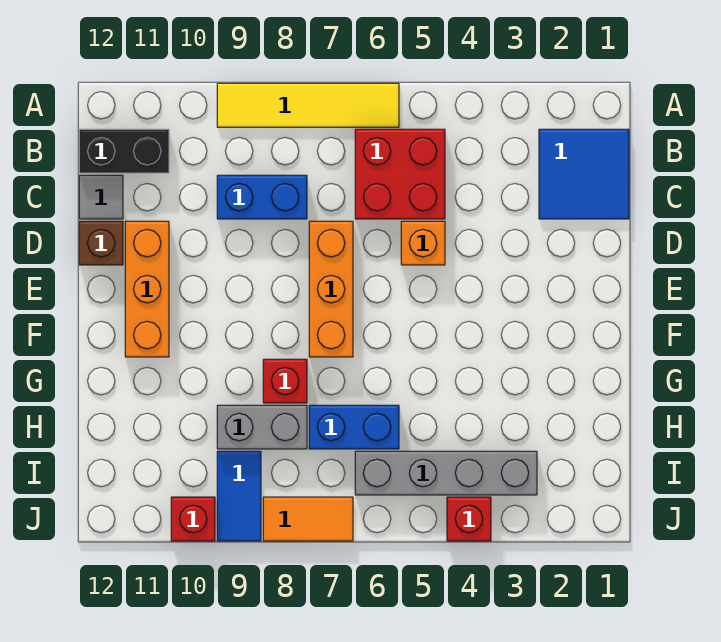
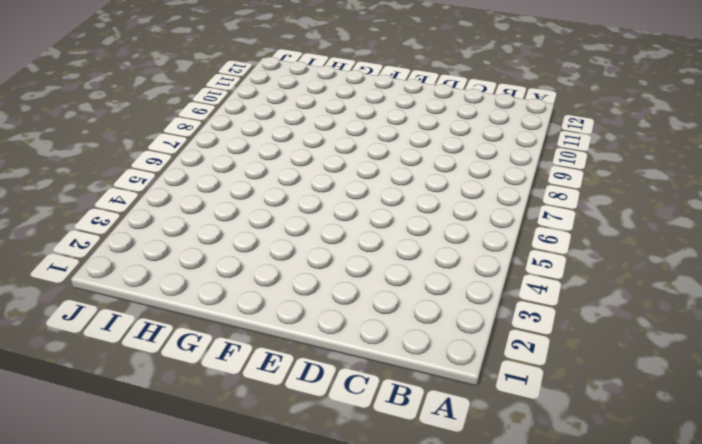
none -> yellow tile A6:A9 level 1
none -> blue tile B1:C2 level 1
none -> red brick B5:C6 level 1

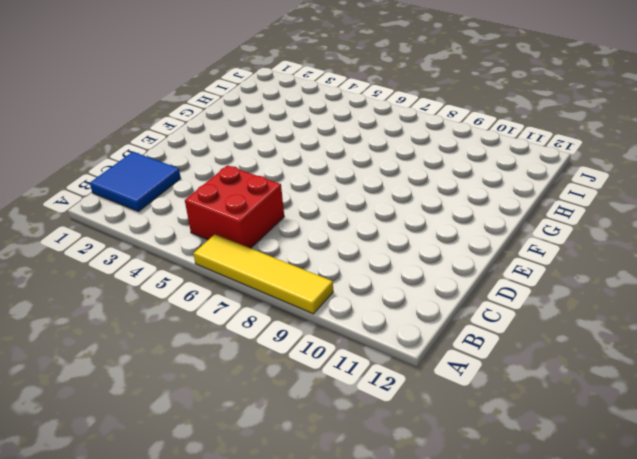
none -> black brick B11:B12 level 1
none -> blue brick C8:C9 level 1
none -> grey tile C12 level 1

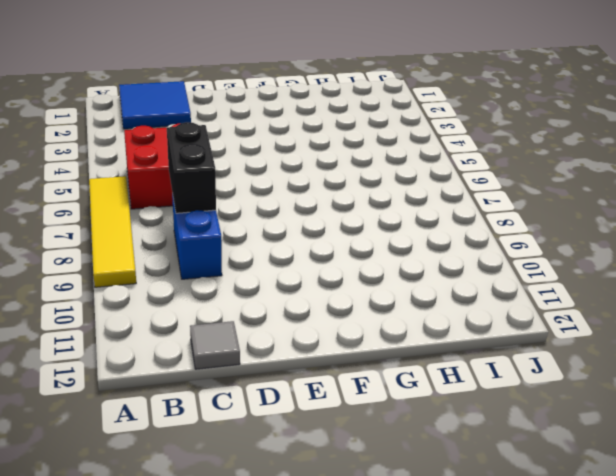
black brick C7:C8 level 2 -> black brick B11:B12 level 1
none -> orange brick D5 level 1
none -> orange brick D7:F7 level 1
none -> orange brick D11:F11 level 1

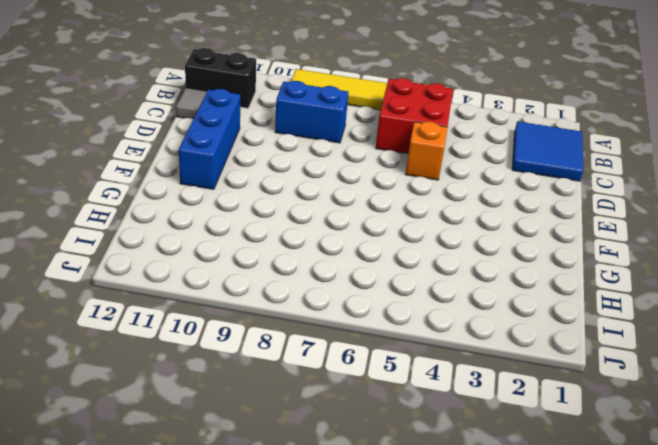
blue brick D11:F11 level 1 -> orange brick D11:F11 level 1
none -> orange brick D7:F7 level 1
none -> brown brick D12 level 1
none -> red brick G8 level 1

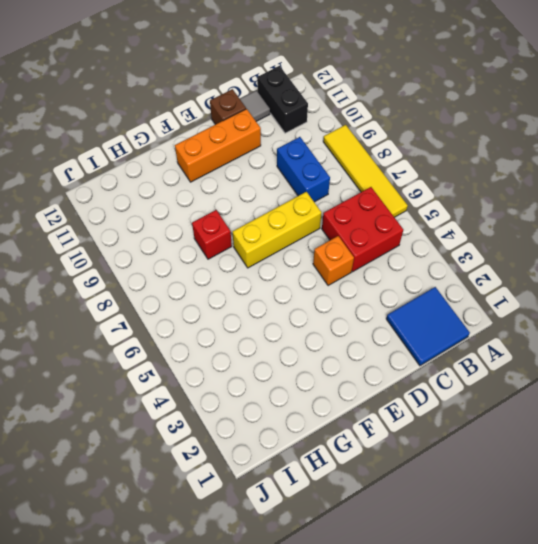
yellow brick D7:F7 level 1 -> orange brick D7:F7 level 1
none -> blue brick H6:H7 level 1
none -> grey brick H8:H9 level 1
none -> grey brick I3:I6 level 1

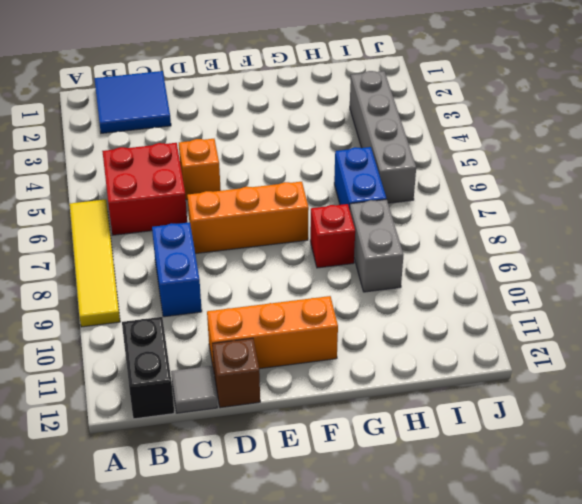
none -> blue tile I9:J9 level 1
none -> red brick J4 level 1
none -> orange tile J7:J8 level 1

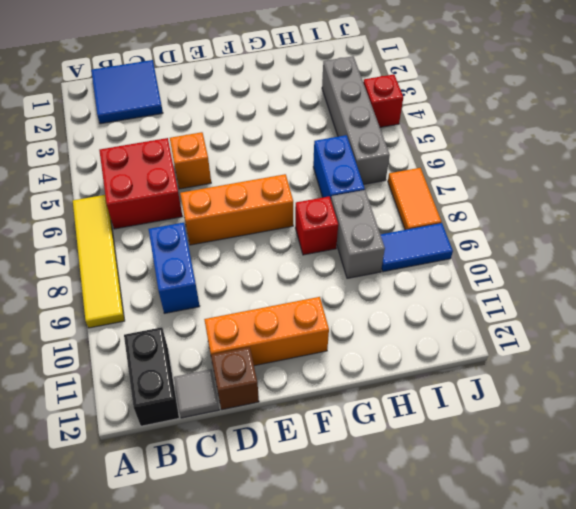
none -> red brick J10 level 1

